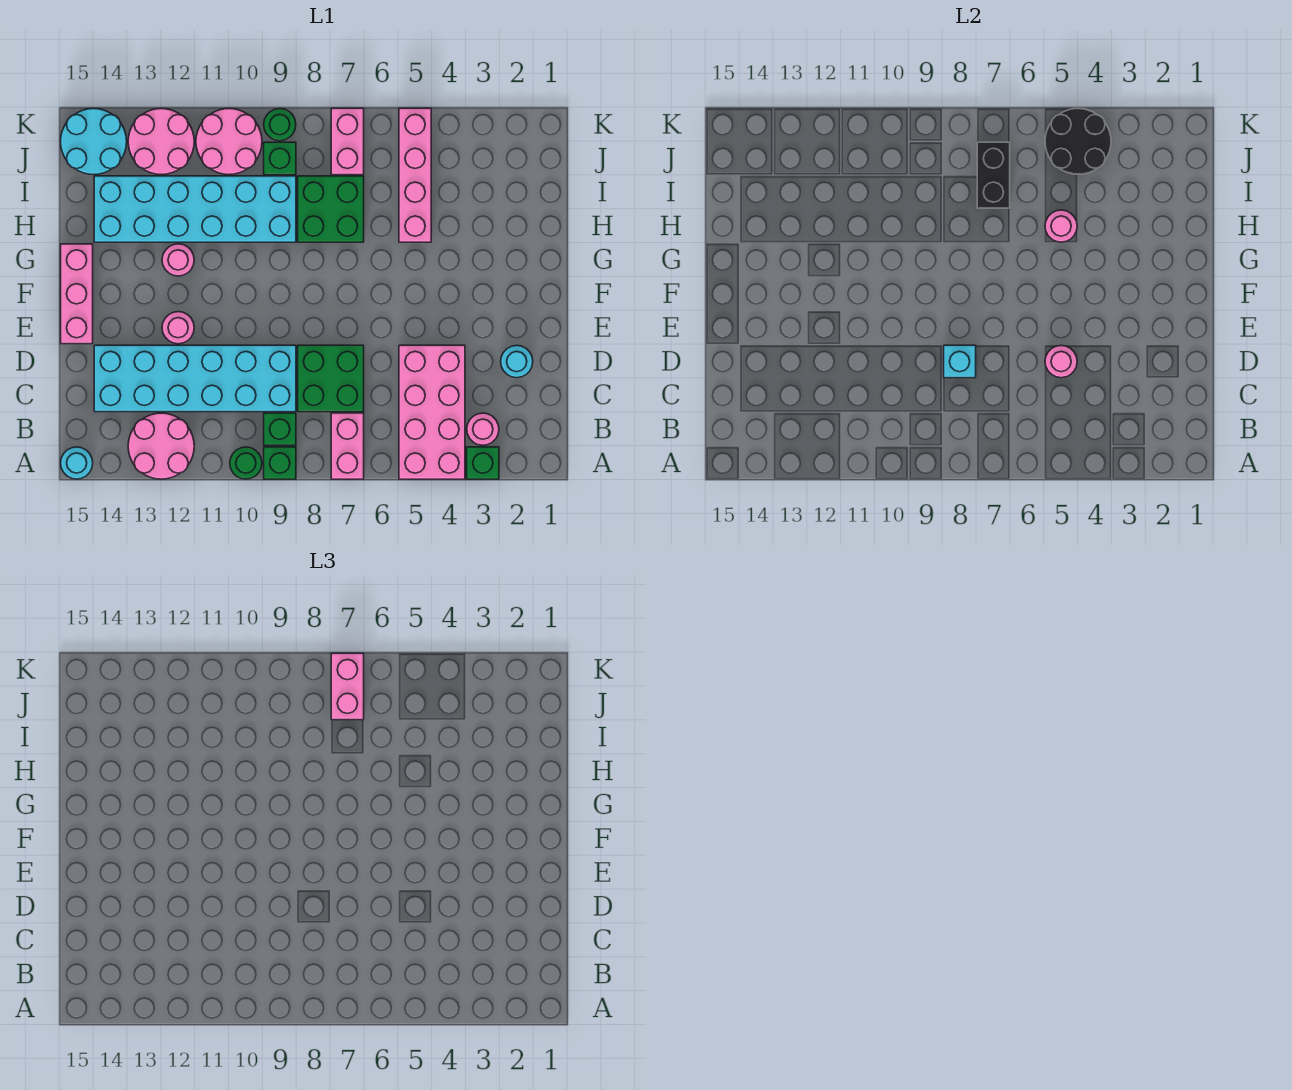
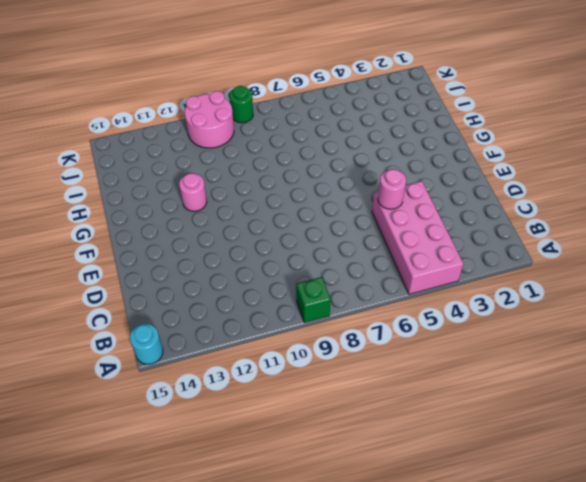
none -> green brick A3 level 1
none -> pink brick A7:B7 level 1
none -> green round brick A10 level 1
none -> pink round brick A12:B13 level 1

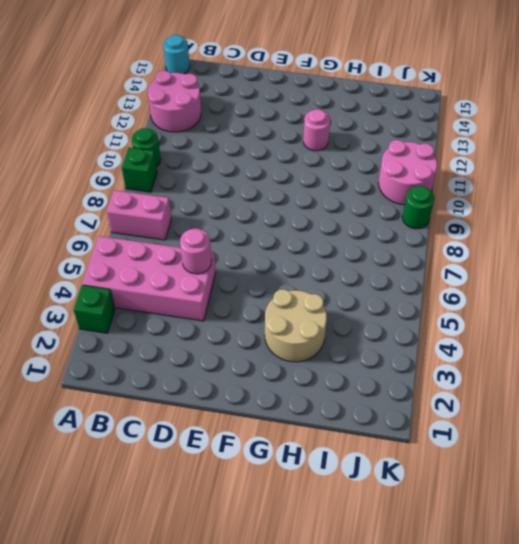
tan round brick G3:H4 level 1 -> none
none -> pink round brick B3 level 1
none -> green brick B9 level 1
none -> green brick C7:D8 level 1
none -> cyan brick C9:D14 level 1

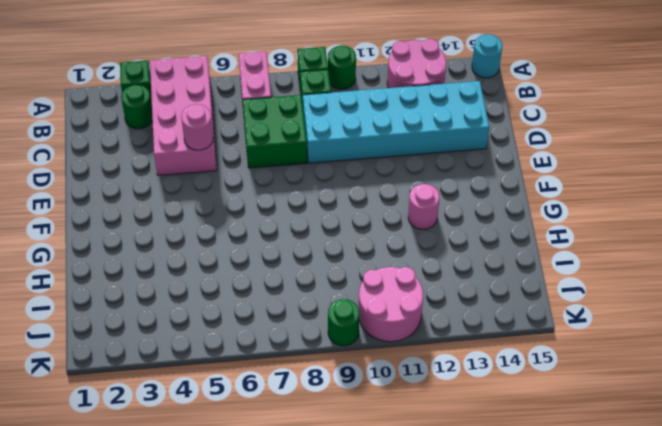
green round brick B3 level 1 -> pink round brick B3 level 1
none -> cyan round brick D2 level 1
none -> pink round brick E12 level 1
none -> pink brick E15:G15 level 1
none -> pink brick H5:K5 level 1

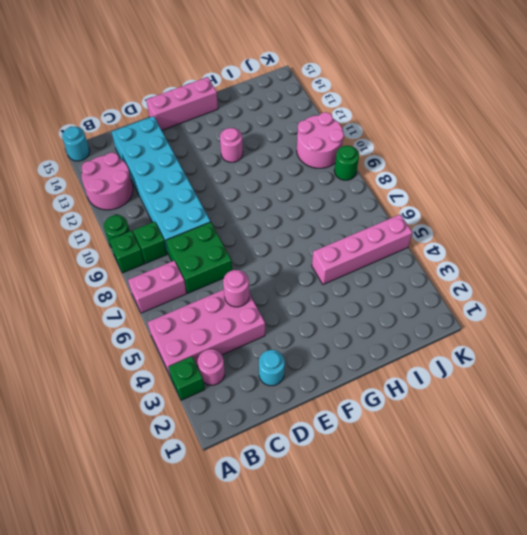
none -> pink round brick E12 level 1
none -> green brick H7:I8 level 1
none -> cyan brick H9:I14 level 1
none -> pink brick J7:K7 level 1

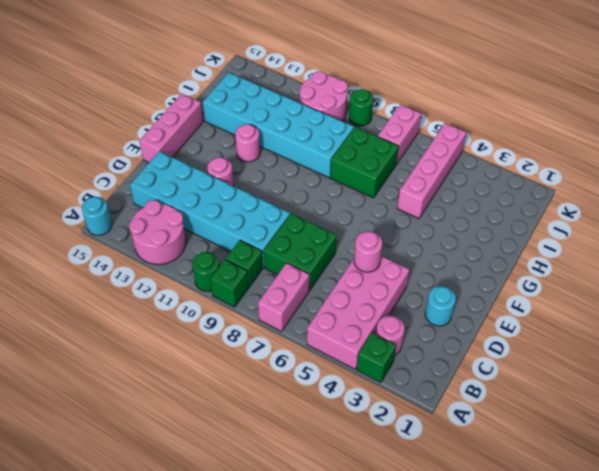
none -> green brick J9 level 1
none -> pink round brick J12:K13 level 1
none -> cyan round brick J14:K15 level 1
none -> cyan brick D8 level 2

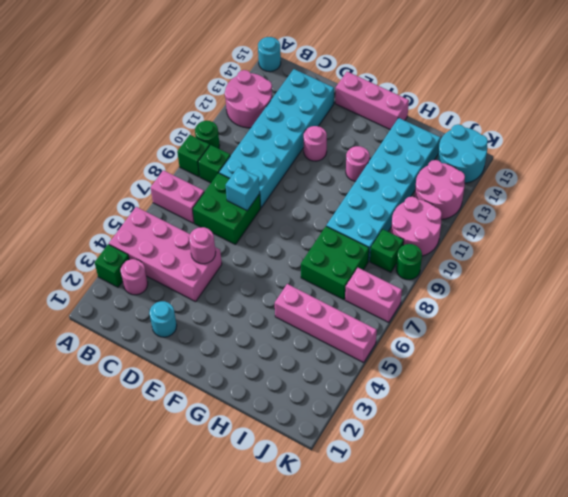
none -> pink round brick H5 level 2
none -> black brick I7:J7 level 2
none -> black round brick J4:K5 level 2
none -> pink brick J7:K7 level 3

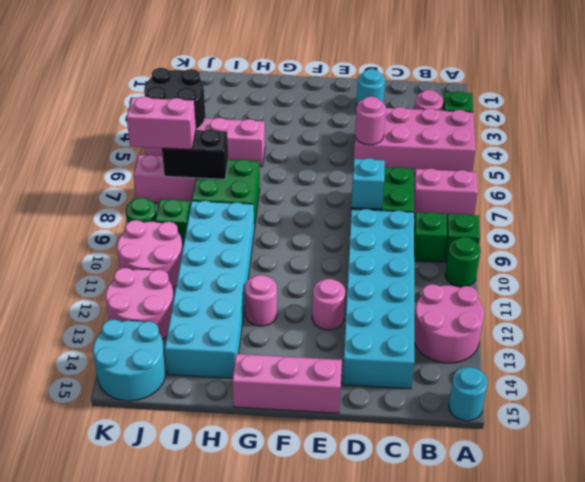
none -> pink round brick H5 level 2

